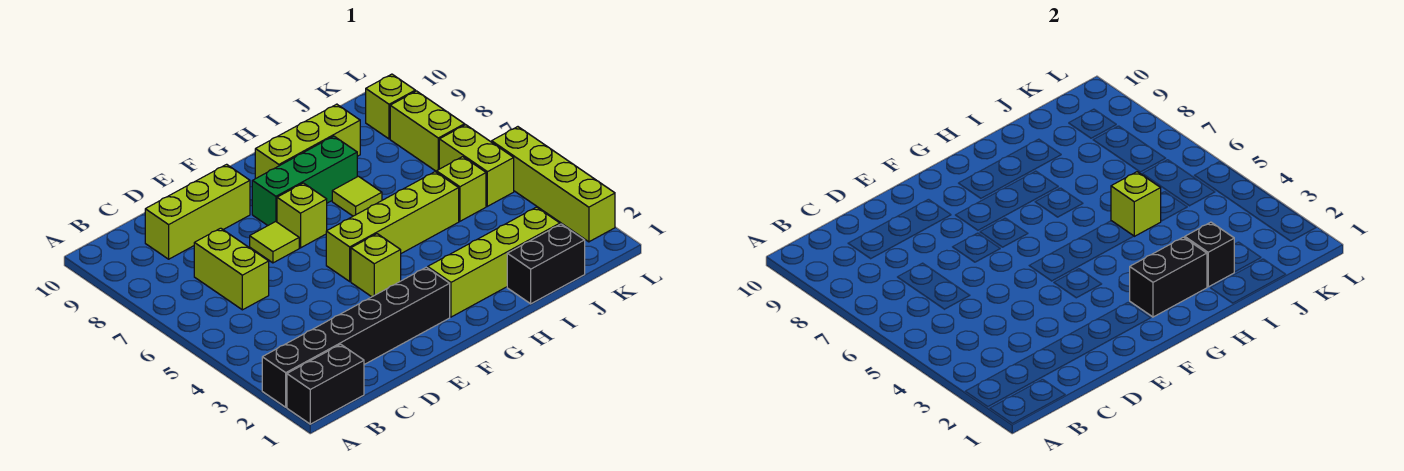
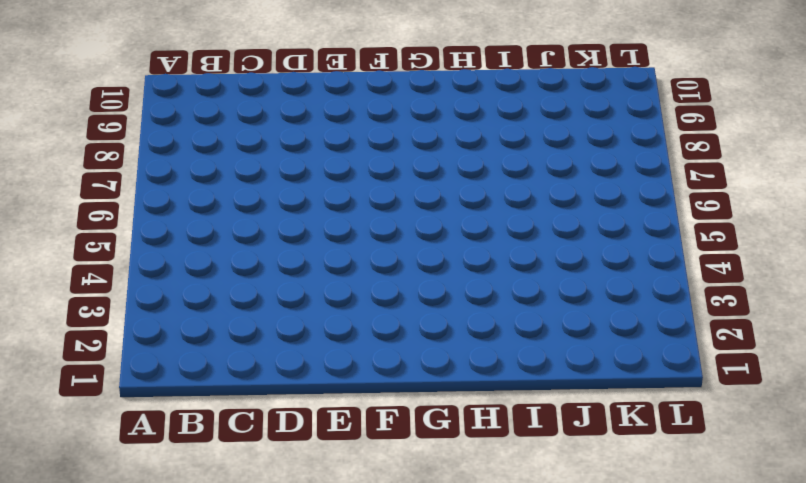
none -> black brick A1:B1 level 1
none -> black brick A2:F2 level 1
none -> lime brick C6:C7 level 1

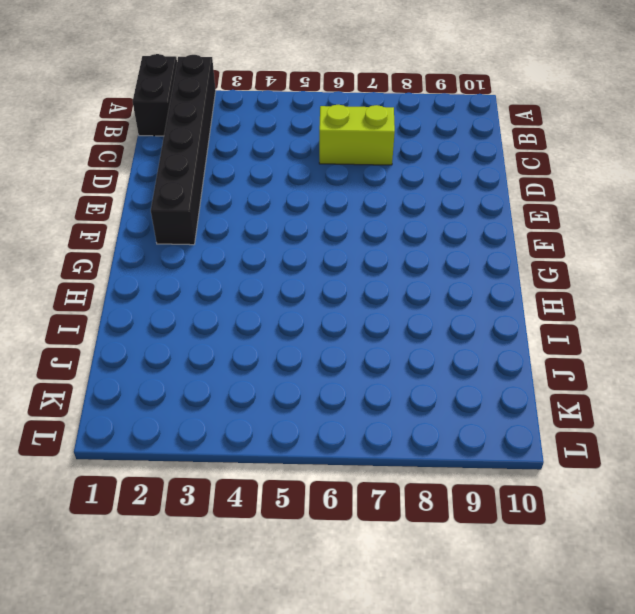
none -> lime brick C9:E9 level 1
none -> lime tile E7 level 1
none -> lime brick F4 level 1

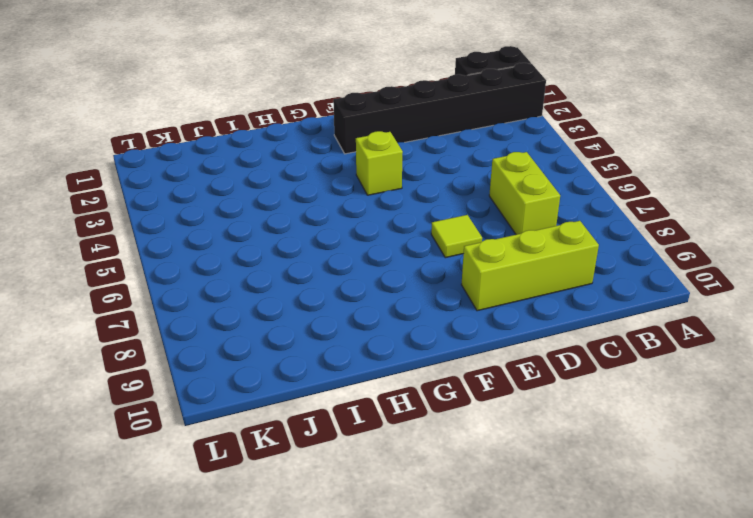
none -> lime brick F5:I5 level 1
none -> lime brick F7 level 1
none -> green brick F8:H8 level 1

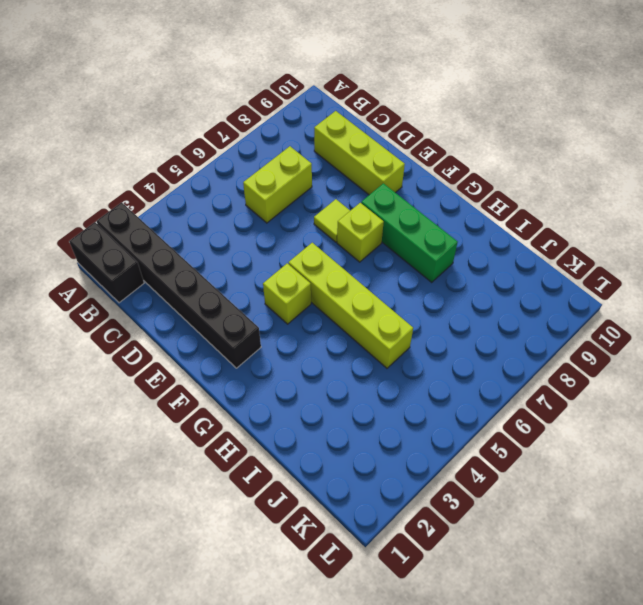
none -> lime brick G2:J2 level 1
none -> lime brick G9:I9 level 1
none -> lime tile H7 level 1

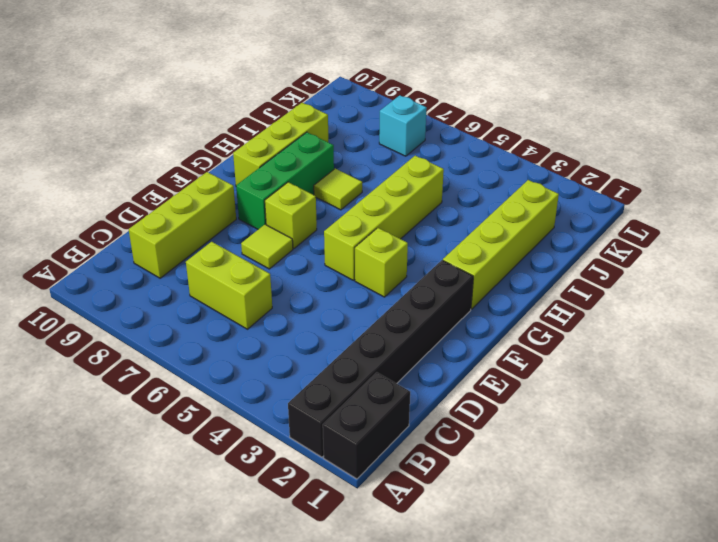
cyan brick K7 level 1 -> lime brick K7:K8 level 1
none -> black brick I1:J1 level 1
none -> lime brick J5 level 1
none -> lime brick K5:K6 level 1

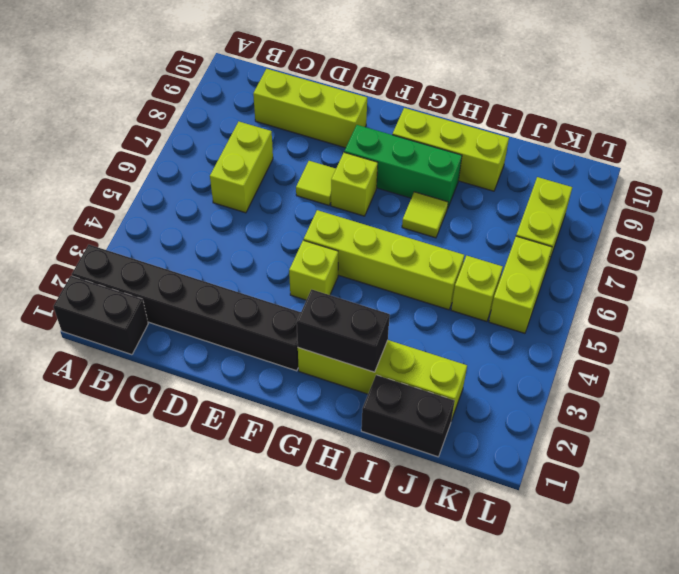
none -> lime brick K9 level 1
none -> lime brick L2:L5 level 1
none -> black brick I2 level 2

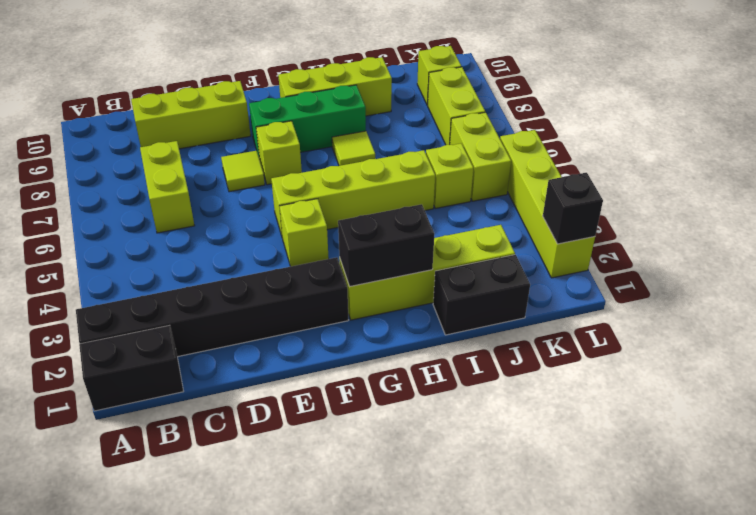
black brick L2 level 2 -> black brick I2 level 2
none -> lime brick I5 level 2

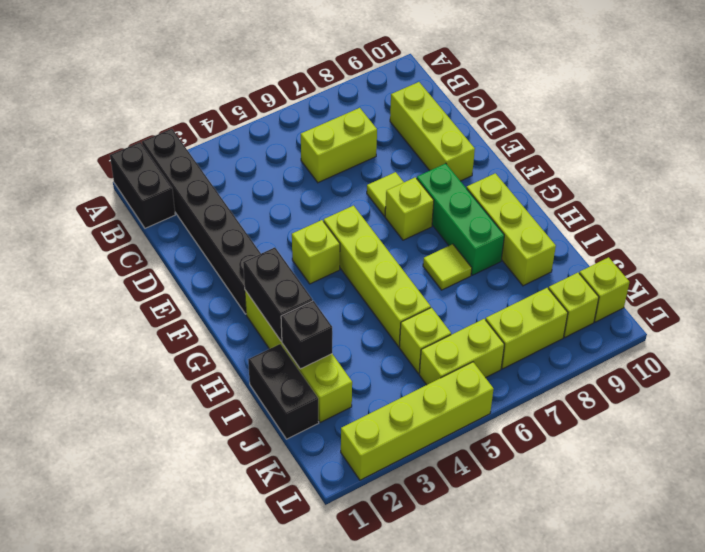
lime brick K10 level 1 -> lime brick I5 level 2

